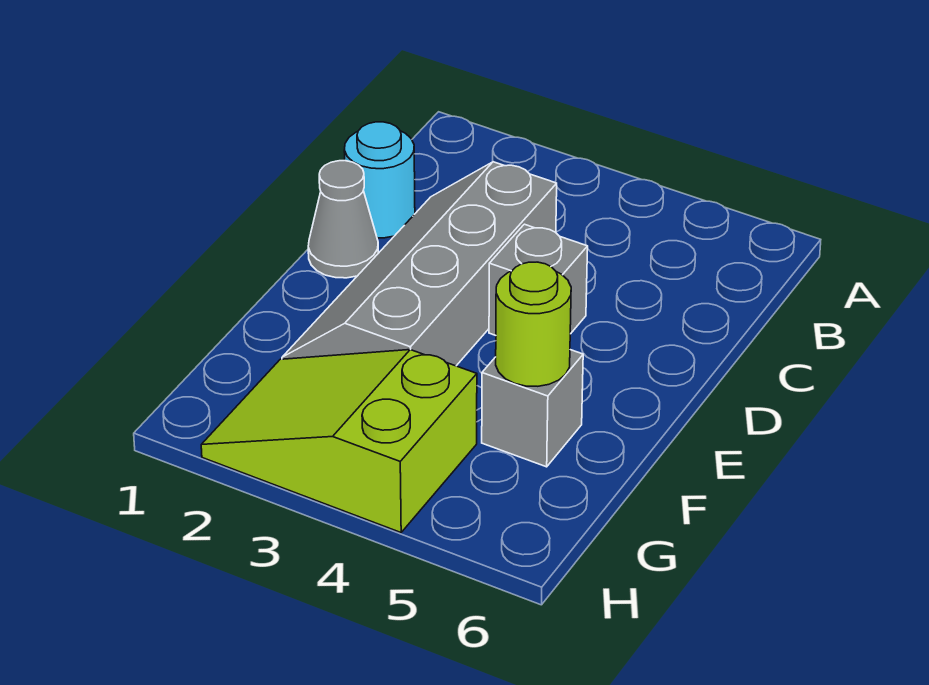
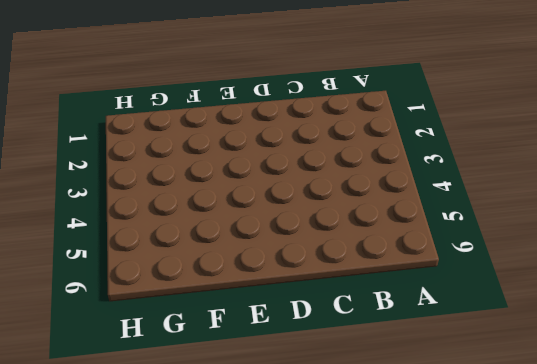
none -> cyan round brick C1 level 1
none -> grey slope C2:F3 level 1 top 3

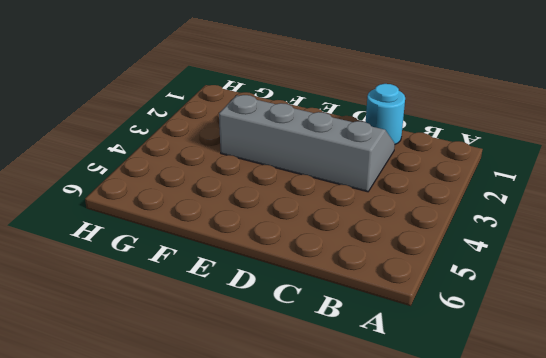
none -> grey cone D1 level 1
none -> grey brick D4 level 1

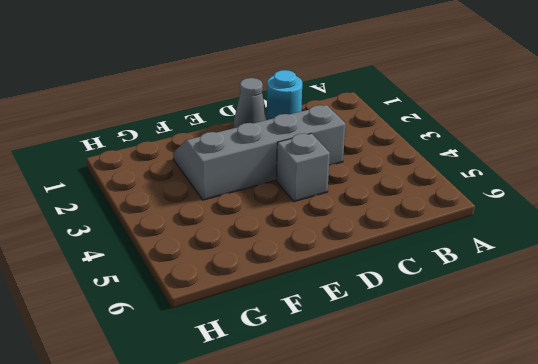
none -> grey brick F5 level 1
none -> lime slope G2:H4 level 1 top 4

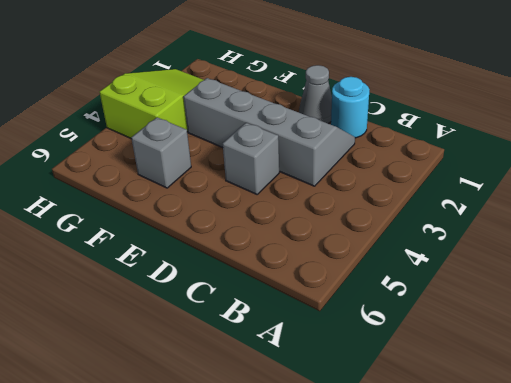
none -> lime round brick F5 level 2

